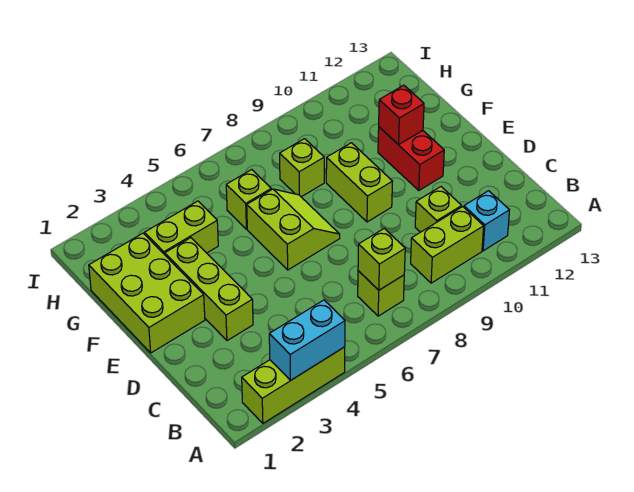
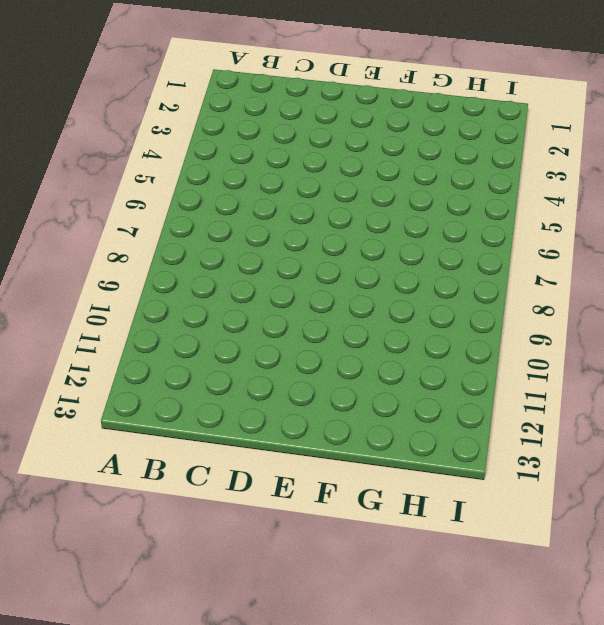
none -> lime brick A2:A4 level 1
none -> lime brick B7 level 1
none -> lime brick B9:B10 level 1

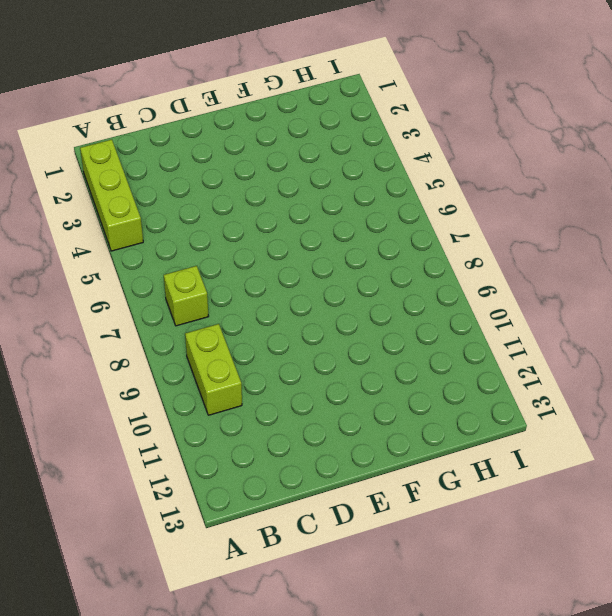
none -> cyan brick B11 level 1
none -> lime brick C10 level 1
none -> lime brick D3:F3 level 1

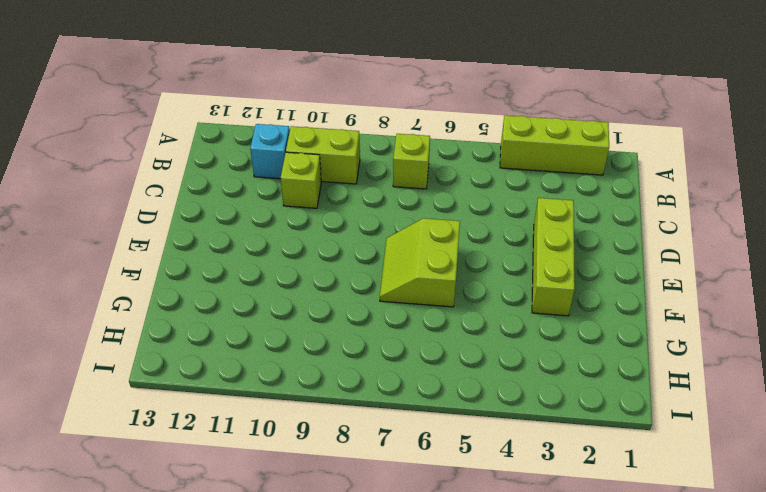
none -> lime brick E1:G2 level 1
none -> lime brick E9:F9 level 1
none -> red brick E11:F11 level 1

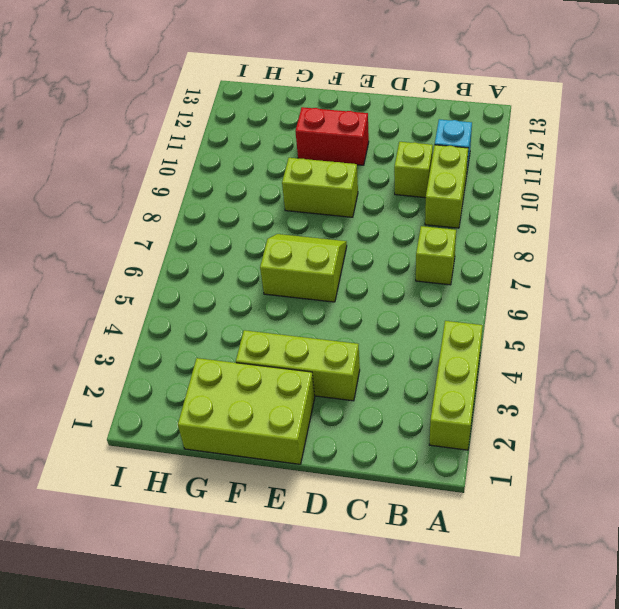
none -> lime brick G3:G4 level 1
none -> lime brick G6 level 1
none -> lime brick G8 level 1

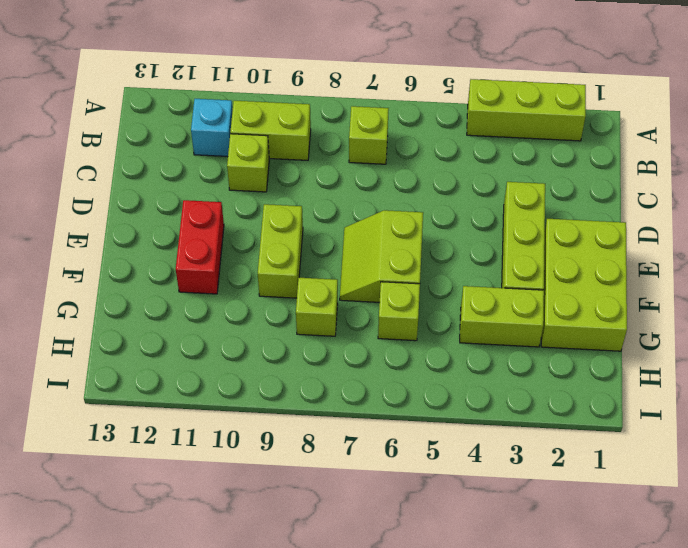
none -> cyan brick A3:A4 level 2
none -> lime brick B7 level 2
none -> red brick F11 level 2

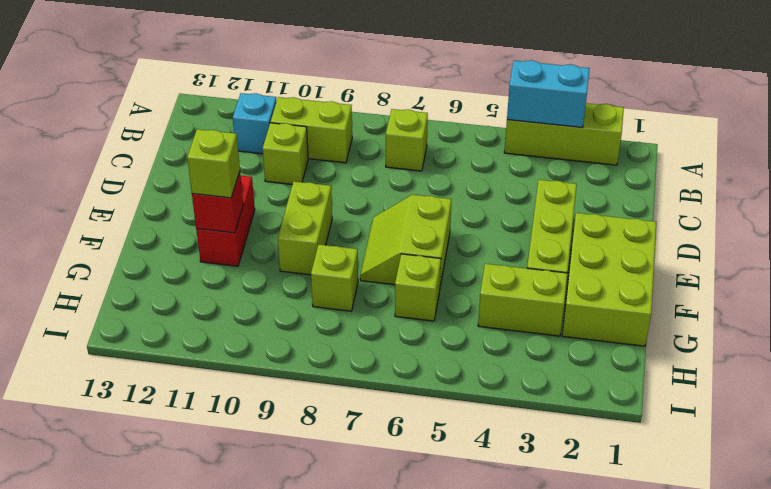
lime brick F11 level 3 -> lime brick B7 level 2

